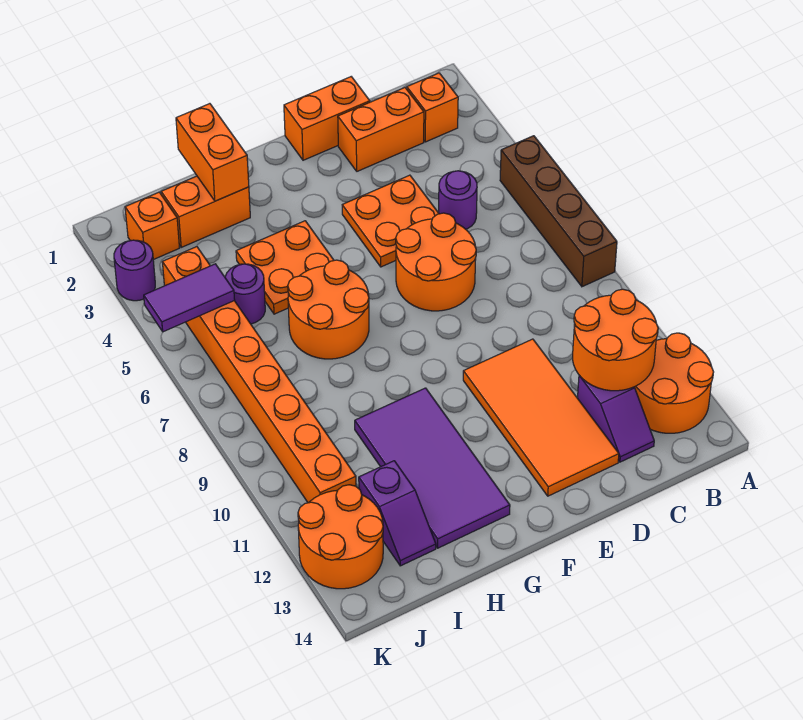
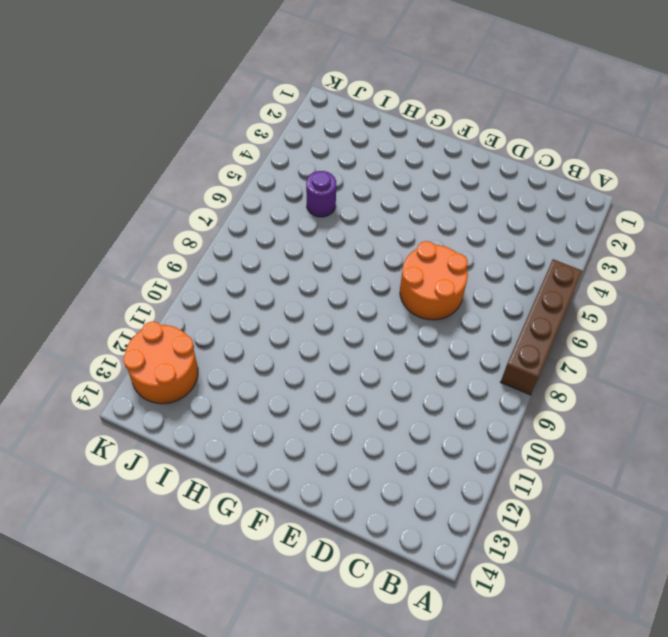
none -> orange round brick A12:B13 level 1
none -> orange brick B2 level 1
none -> orange brick C2:D2 level 1

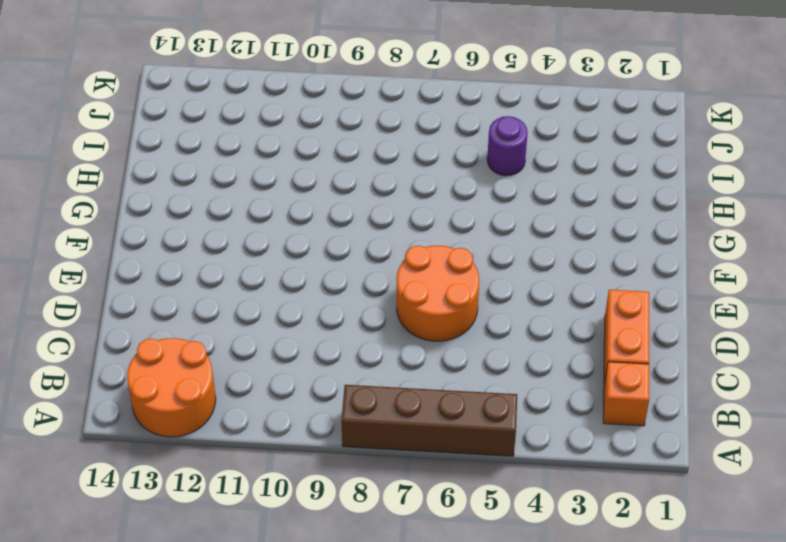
none -> purple round brick C5 level 1
none -> purple slope C12:C13 level 1 top 12
none -> orange brick D1:E1 level 1

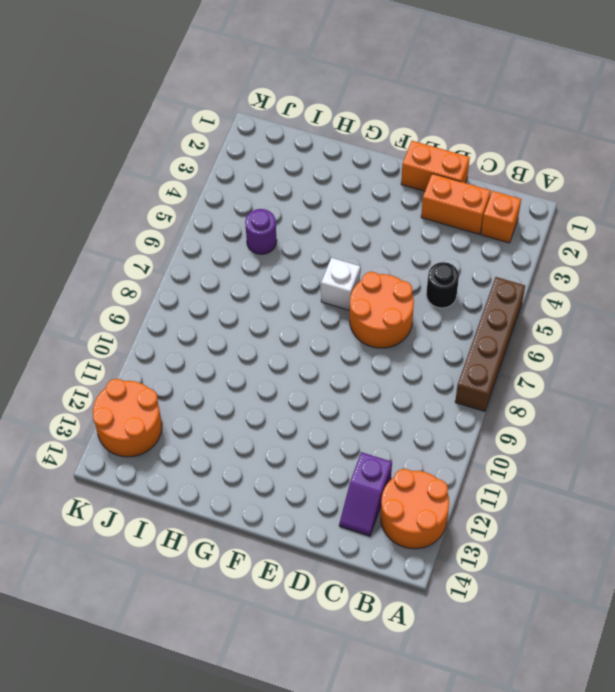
black round brick C5 level 1 -> purple round brick C5 level 1
white brick F6 level 1 -> none
none -> orange plate D4:E5 level 1
none -> orange tile D10:E13 level 1
none -> orange plate G4:H5 level 1

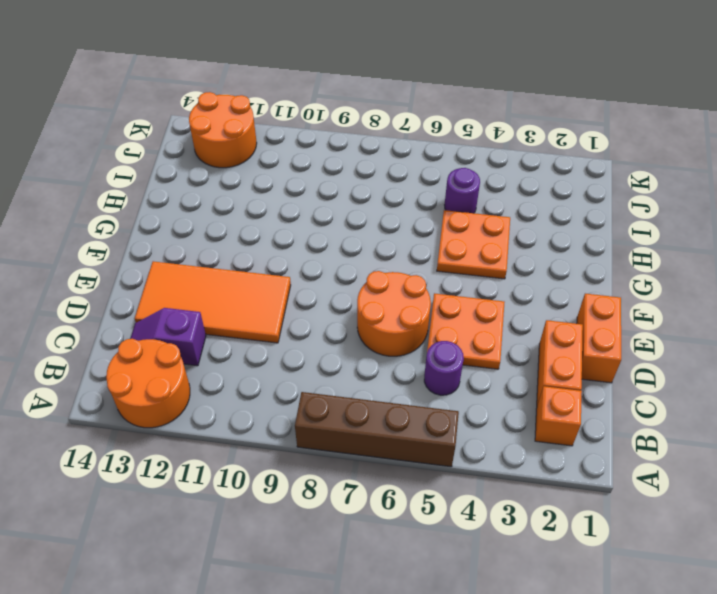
none -> orange round brick G6:H7 level 1
none -> purple tile G10:H13 level 1
none -> orange brick H2:I2 level 1

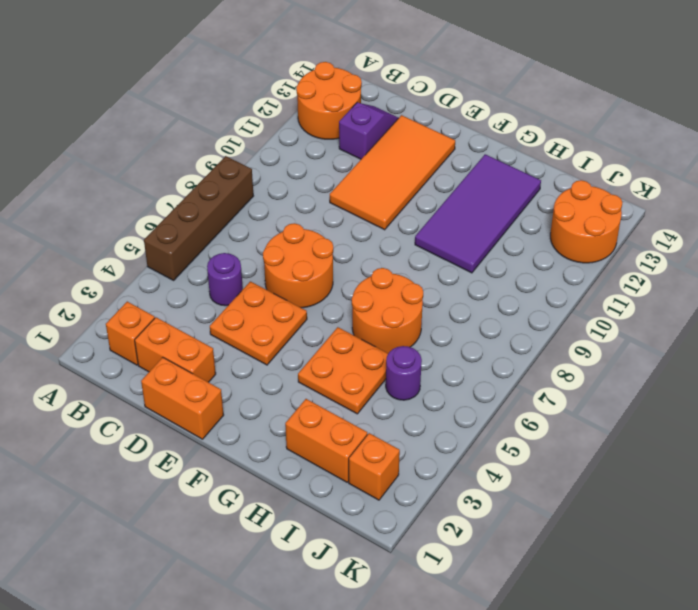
none -> purple slope I12:I13 level 1 top 12
none -> orange brick J4:J11 level 1
none -> purple round brick K3 level 1

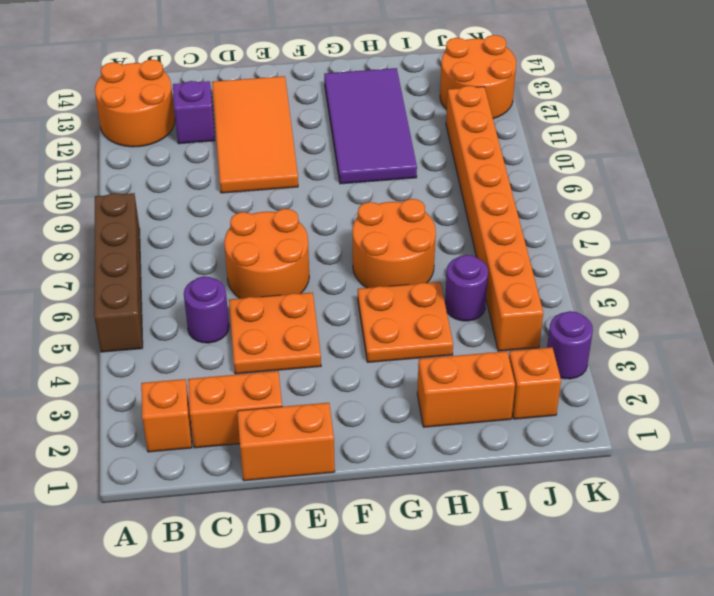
none -> purple slope I12:I13 level 1 top 12
none -> orange round brick B11:C12 level 2
none -> orange brick H1:H2 level 2

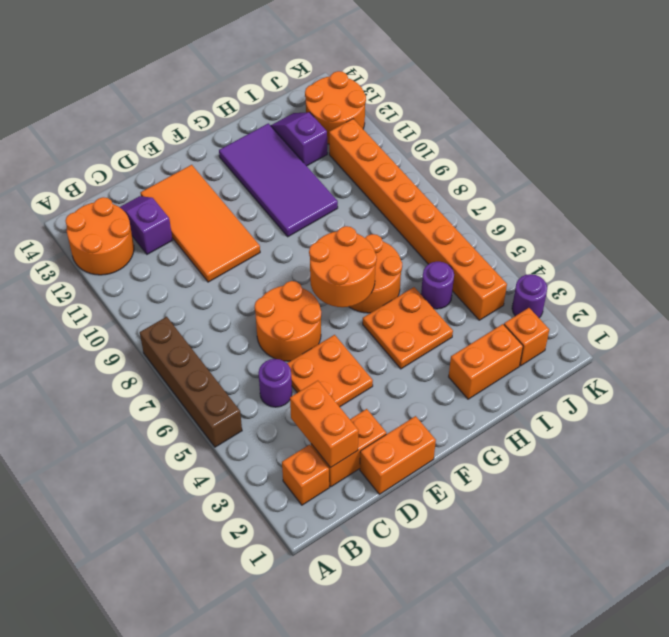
orange brick C2:C3 level 2 -> orange brick H1:H2 level 2
orange round brick F6:G7 level 2 -> orange round brick B11:C12 level 2
none -> purple tile J5:K5 level 2

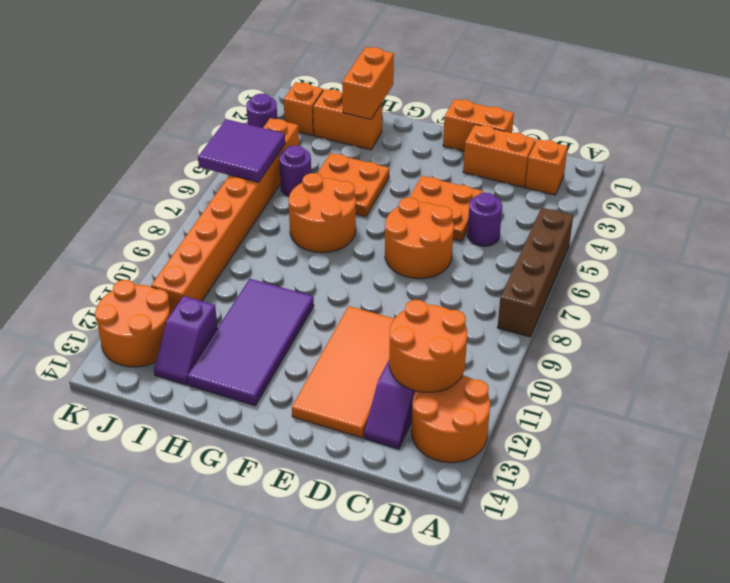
purple tile J5:K6 level 2 -> purple tile J5:K5 level 2

